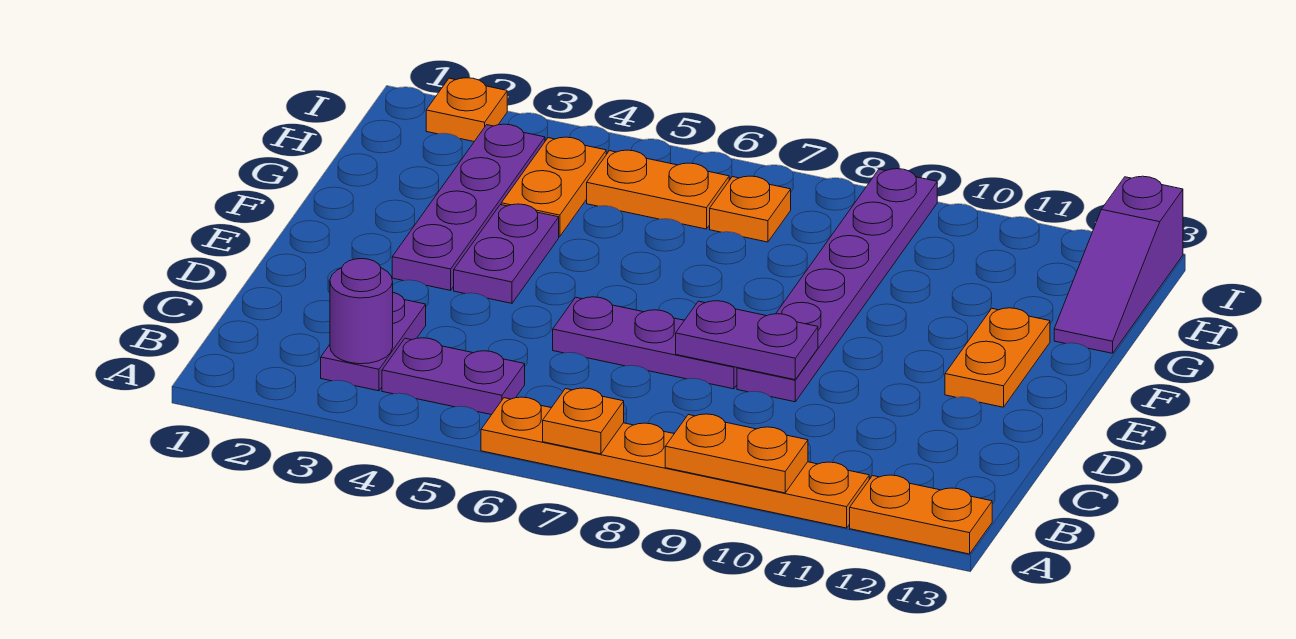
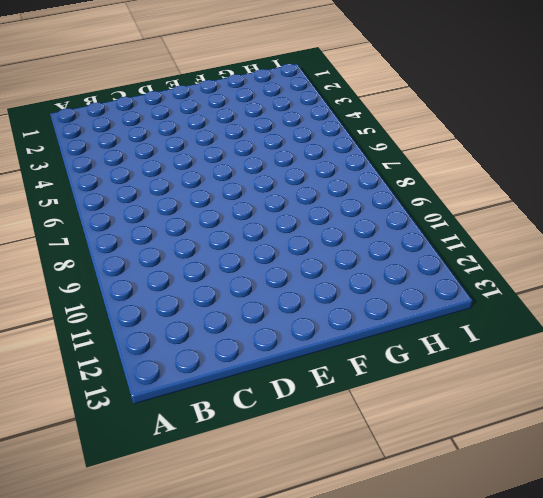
none -> orange plate A6:A11 level 1
none -> orange plate A12:A13 level 1
none -> purple plate B3:C3 level 1

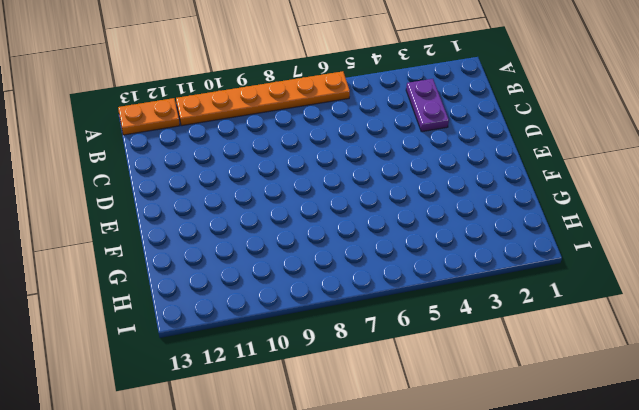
none -> purple plate B4:B5 level 1
none -> purple plate D6:D8 level 1
none -> purple plate D9:I9 level 1

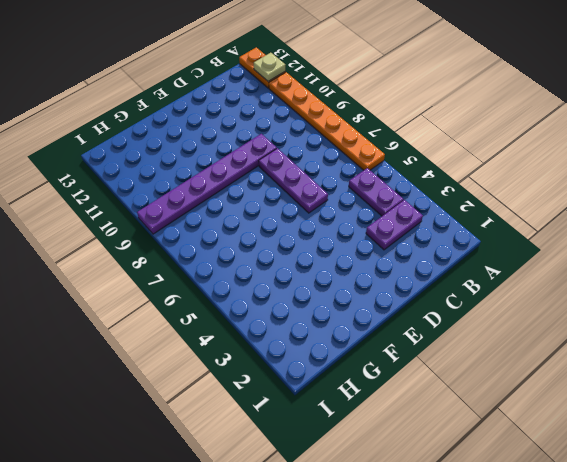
tan plate A12 level 2 -> none
none -> purple plate E3:H3 level 1
none -> purple plate E4:F4 level 1
none -> orange plate E12:F12 level 1

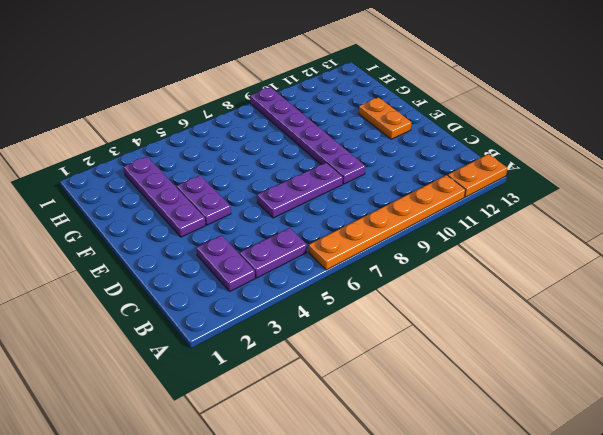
none -> orange plate G4:H4 level 1
none -> purple slope G13:I13 level 1 top I
none -> orange plate H5:H6 level 1

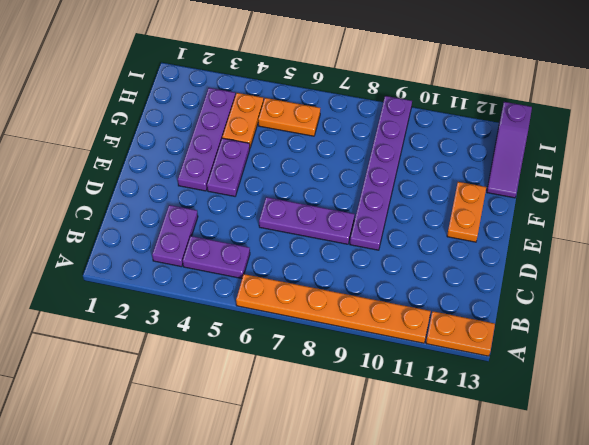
none -> orange plate H7 level 1
none -> orange plate I2 level 1
none -> orange plate A7 level 2

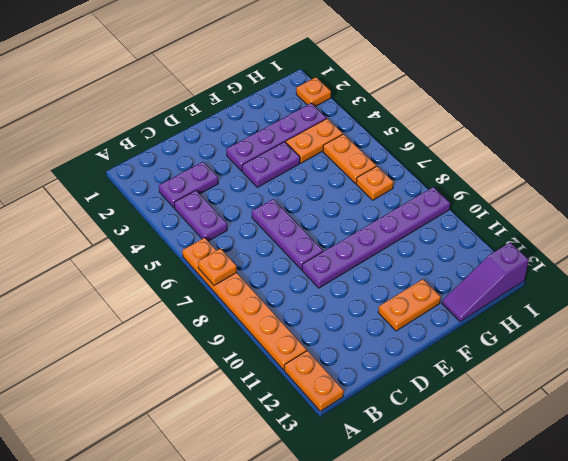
none -> orange plate A9:A10 level 2
none -> purple round brick B3 level 2
none -> purple plate D8:D9 level 2

